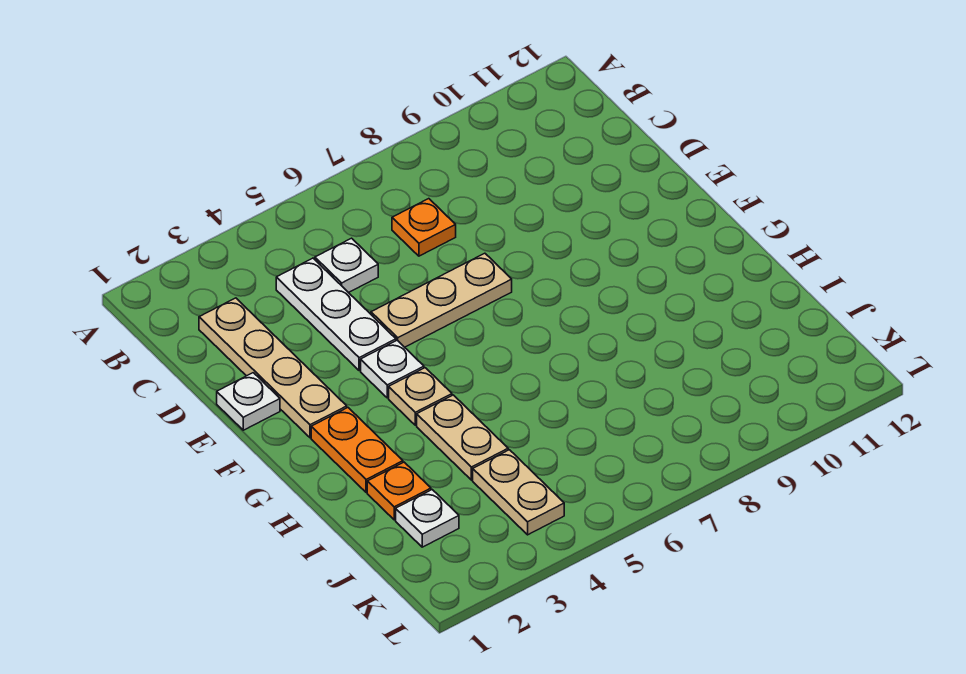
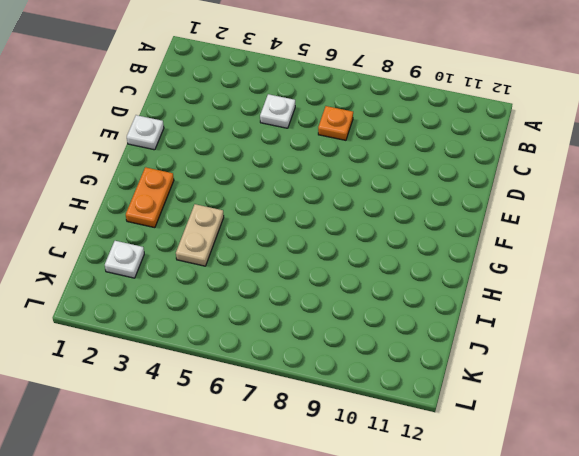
none -> tan plate C2:F2 level 1
none -> white plate C4:E4 level 1
none -> tan plate E5:E7 level 1

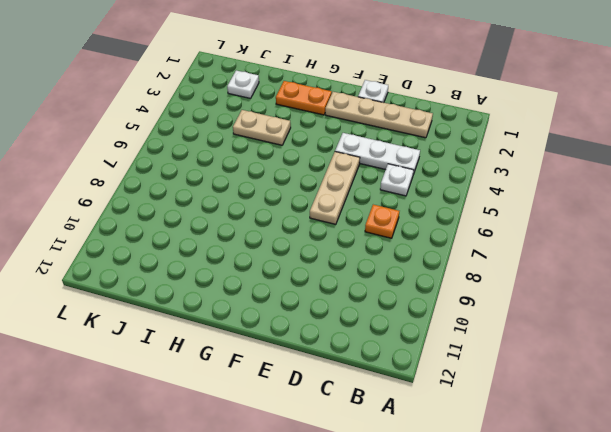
none -> white plate F4 level 1
none -> tan plate G4 level 1
none -> orange plate I2 level 1

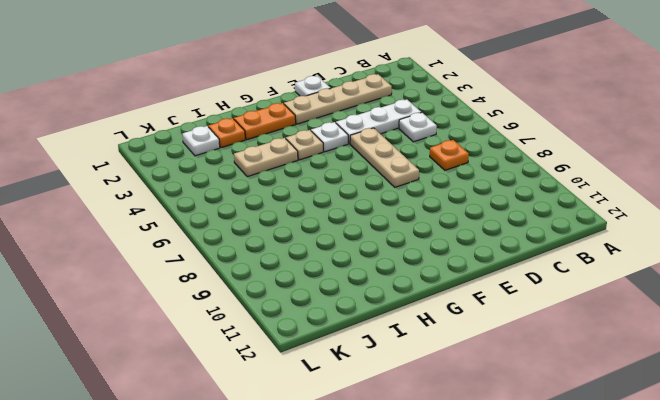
none -> tan plate J4:K4 level 1

